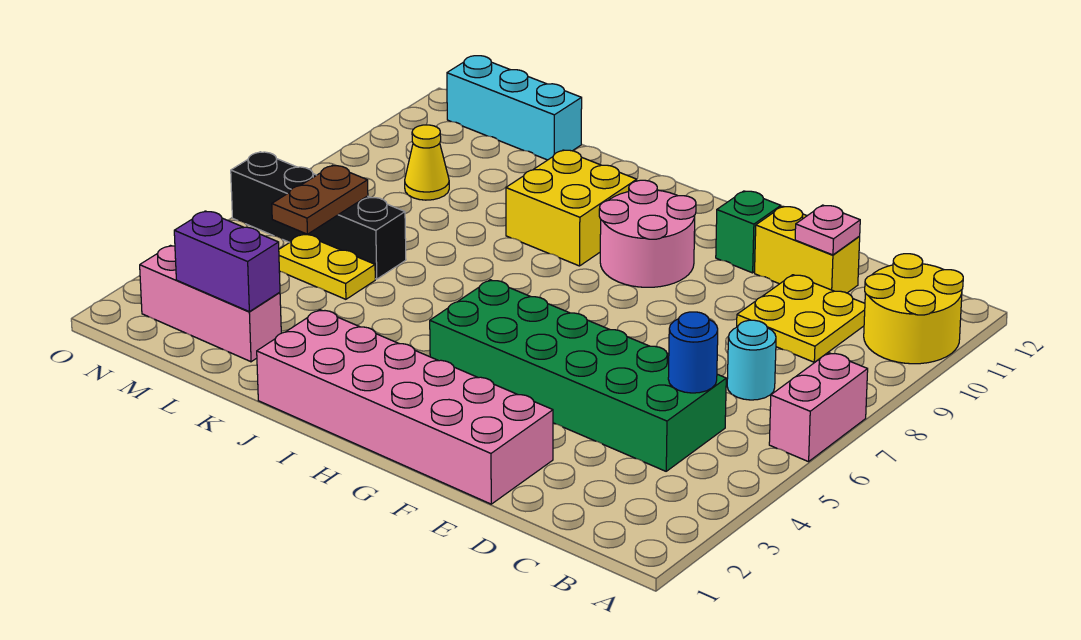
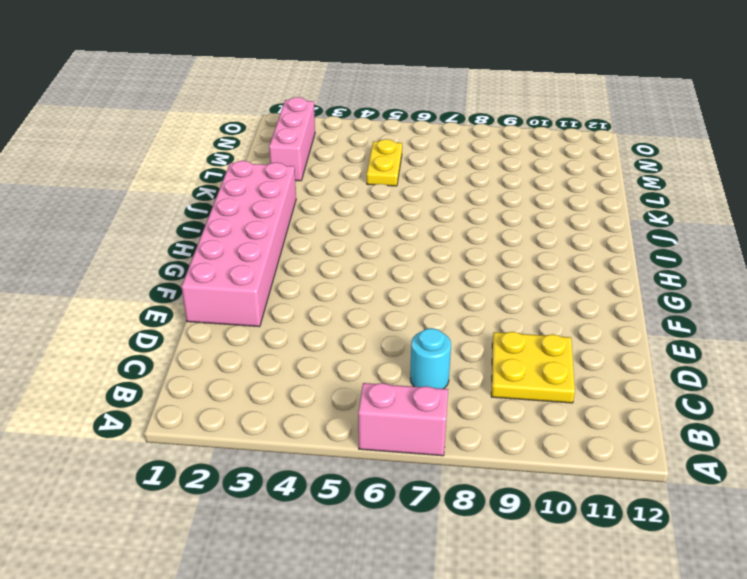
none -> yellow round brick A10:B11 level 1
none -> green brick C4:H5 level 1
none -> yellow brick D11:E11 level 1

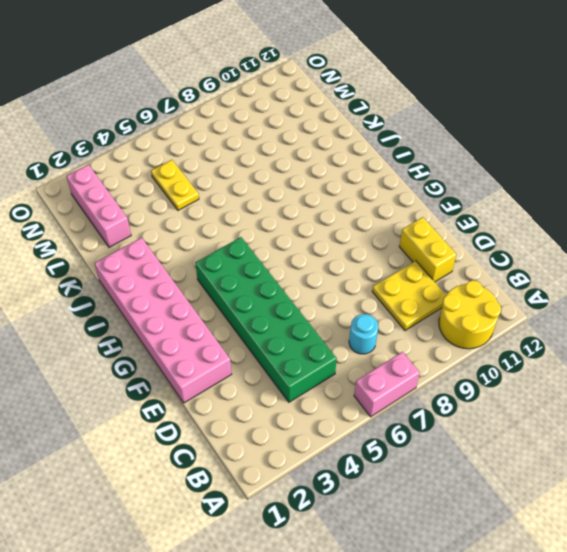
none -> green brick F11 level 1
none -> pink round brick G9:H10 level 1
none -> yellow brick I9:J10 level 1

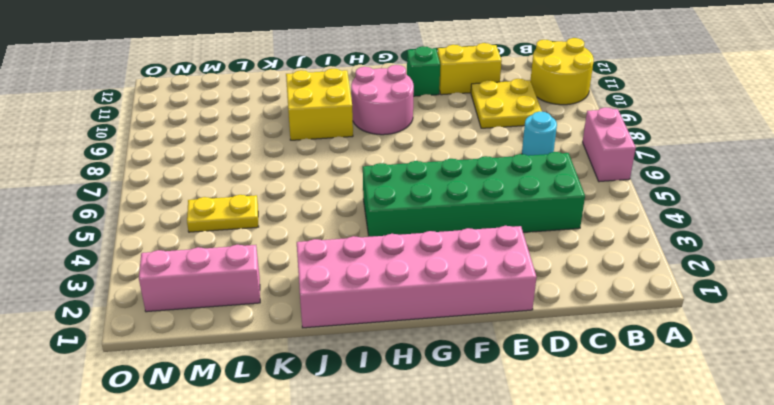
none -> black brick L6:O6 level 1
none -> cyan brick L12:N12 level 1
none -> yellow cone M9 level 1

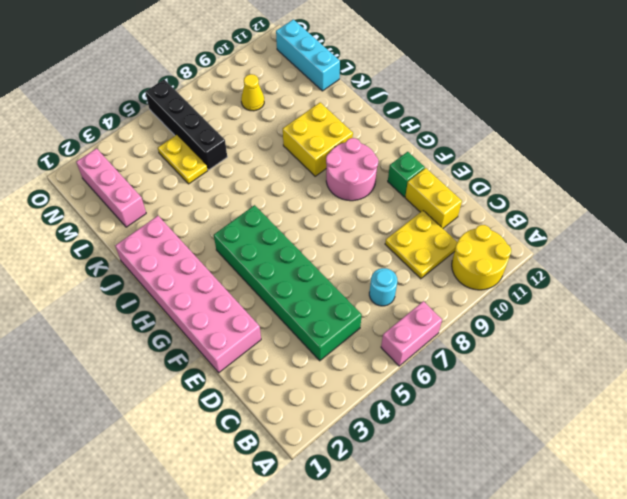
none -> blue round brick C5 level 2
none -> pink plate D11 level 2
none -> purple brick L2:M2 level 2

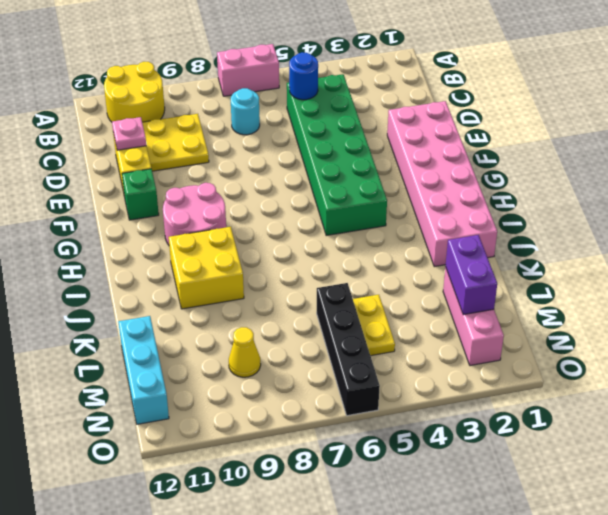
none -> brown plate M5:M6 level 2

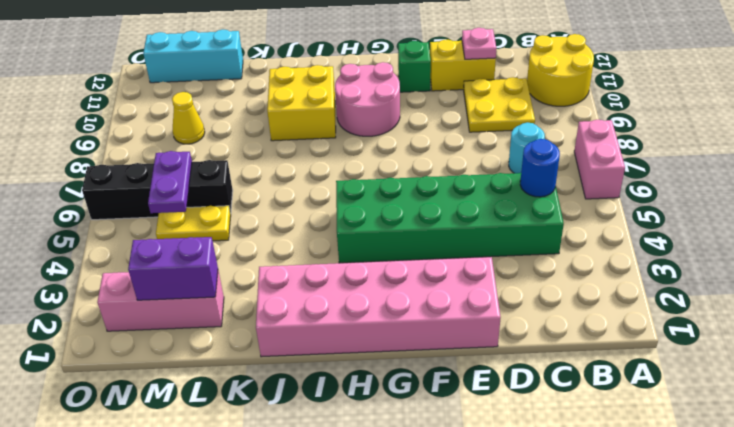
purple plate M5:M6 level 2 -> brown plate M5:M6 level 2

